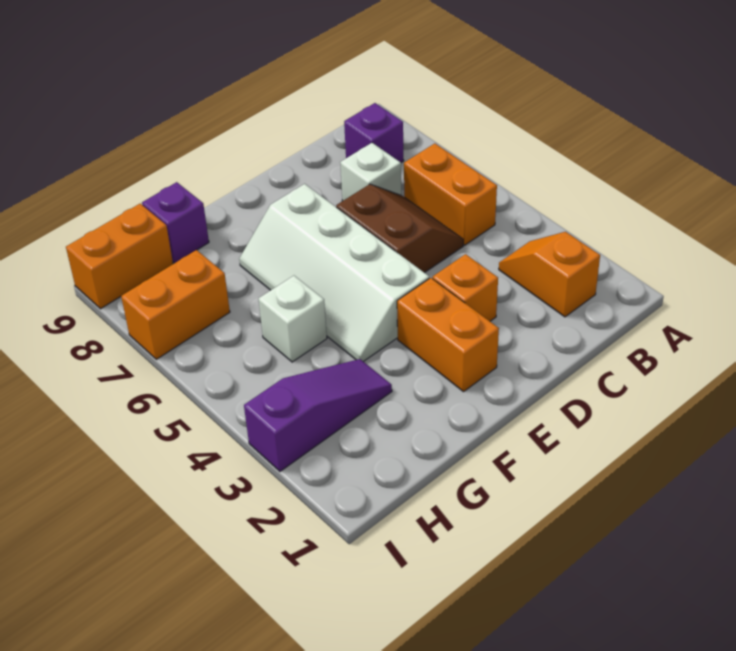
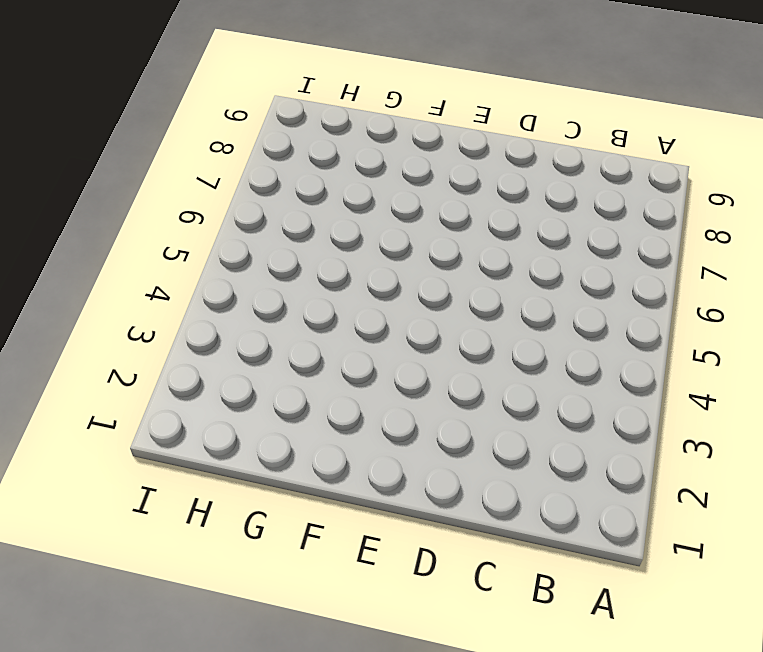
none -> orange slope B2:B3 level 1 top 2
none -> orange brick B5:B6 level 1
none -> purple brick B8 level 1

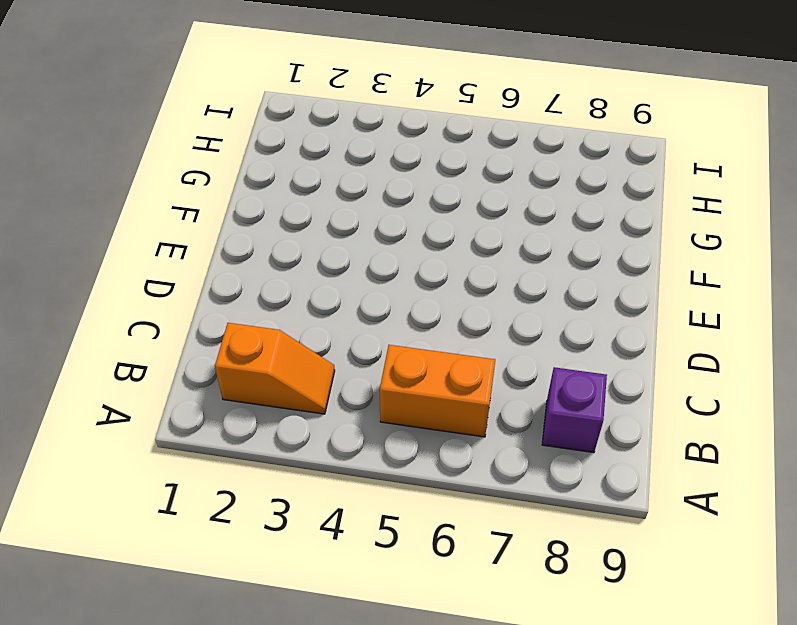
none -> brown slope C5:D6 level 1 top D
none -> white brick C7 level 1
none -> orange brick D3 level 1

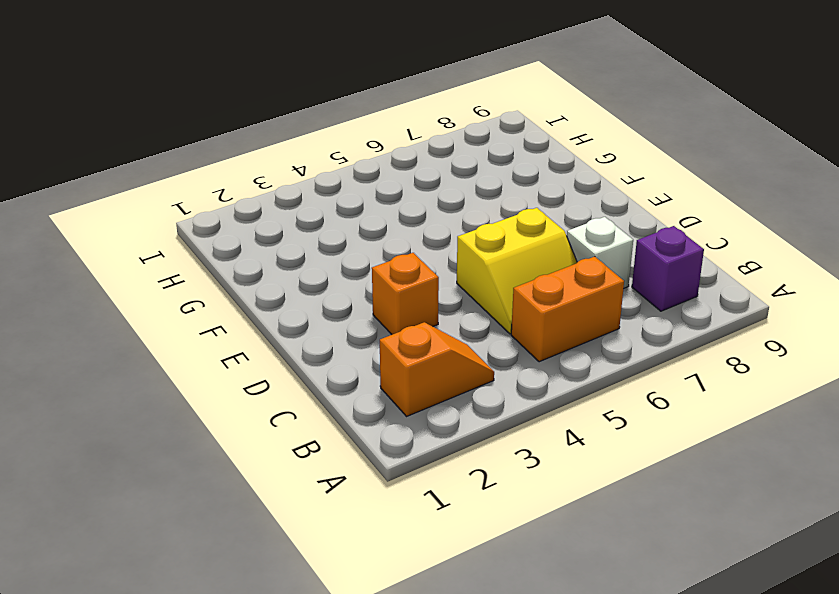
yellow slope C5:D6 level 1 top D -> brown slope C5:D6 level 1 top D
none -> orange brick E2:E3 level 1
none -> white slope E4:F7 level 1 top E
none -> purple slope G3:I3 level 1 top I

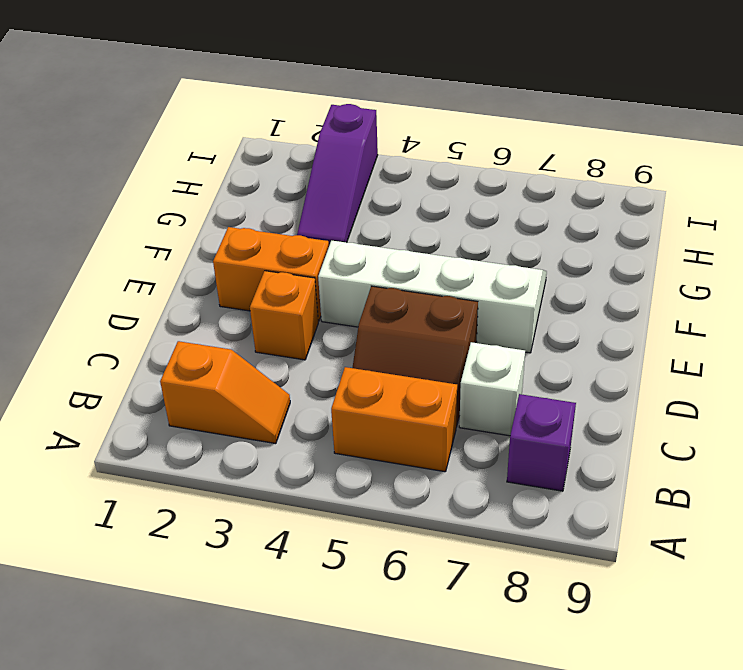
none -> white brick G5 level 1
none -> purple brick G9 level 1
none -> orange brick H7:I7 level 1

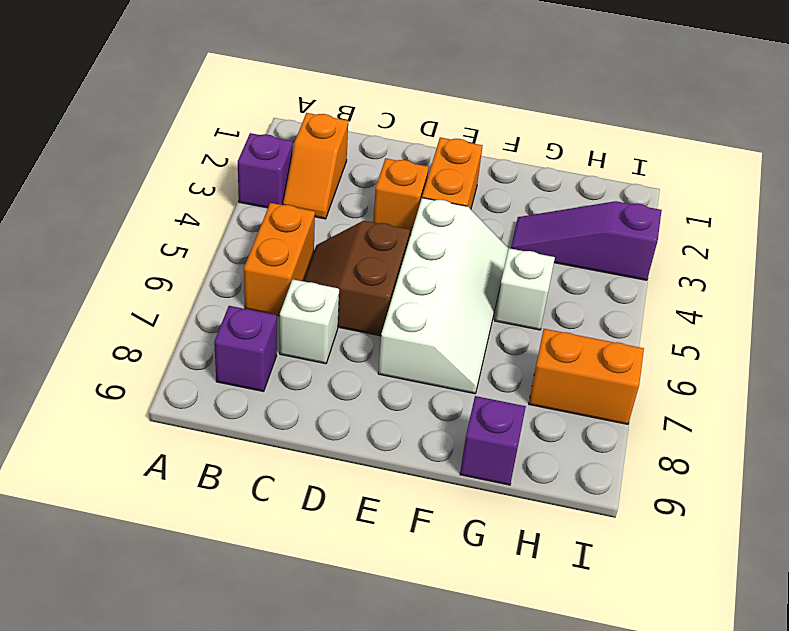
purple brick A3 level 1 -> none
none -> orange brick H9:I9 level 1

